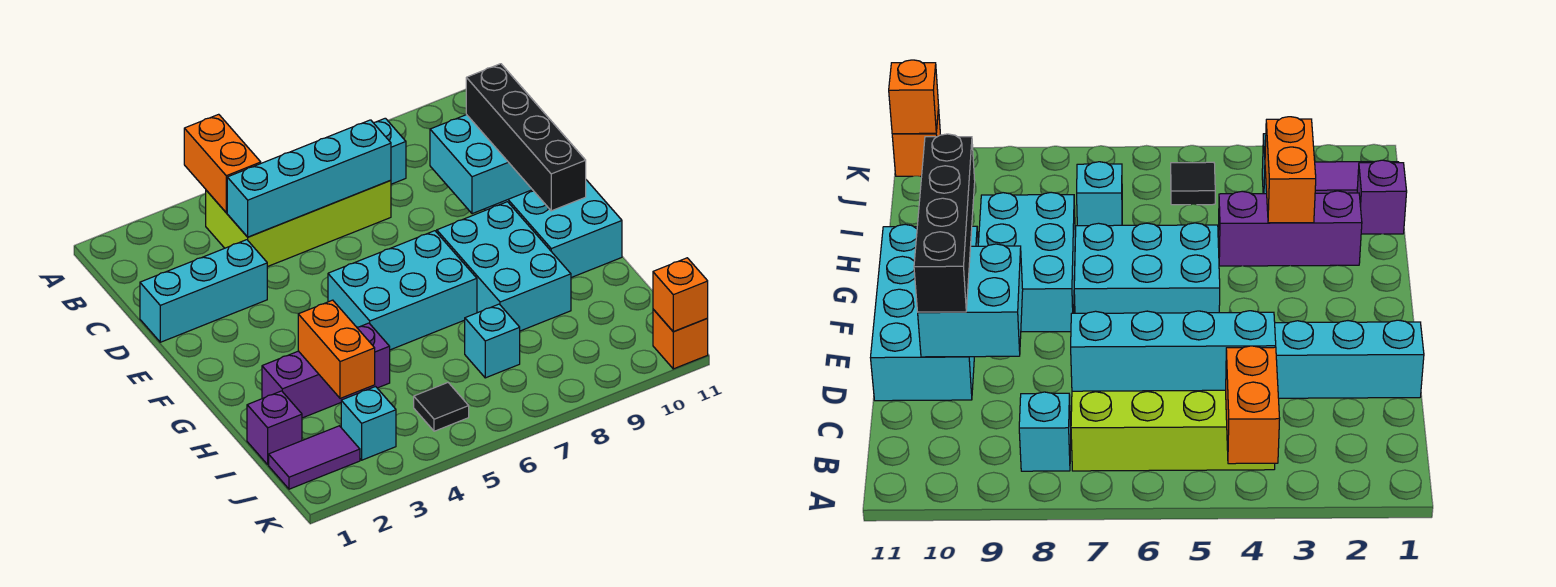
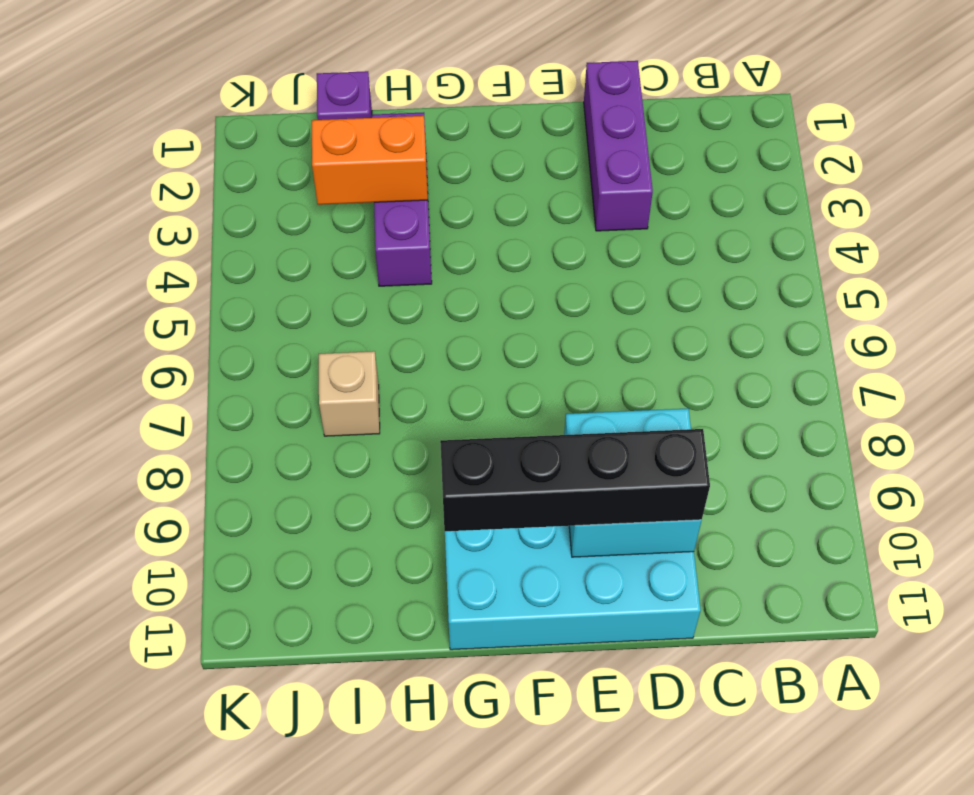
purple brick D1:D3 level 1 -> cyan brick D1:D3 level 1
tan brick I7 level 1 -> cyan brick I7 level 1
none -> lime brick B4:C7 level 1
none -> cyan brick B8 level 1
none -> cyan brick F5:G7 level 1

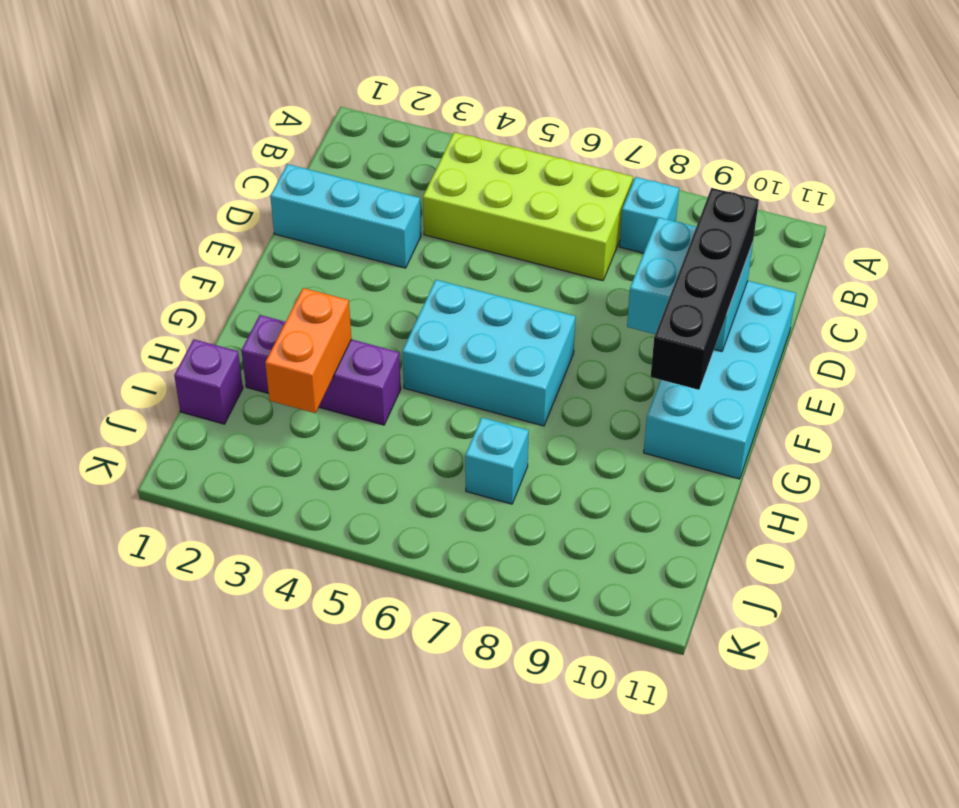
none -> cyan brick F8:H9 level 1
none -> purple tile J1:J2 level 1
none -> cyan brick J3 level 1

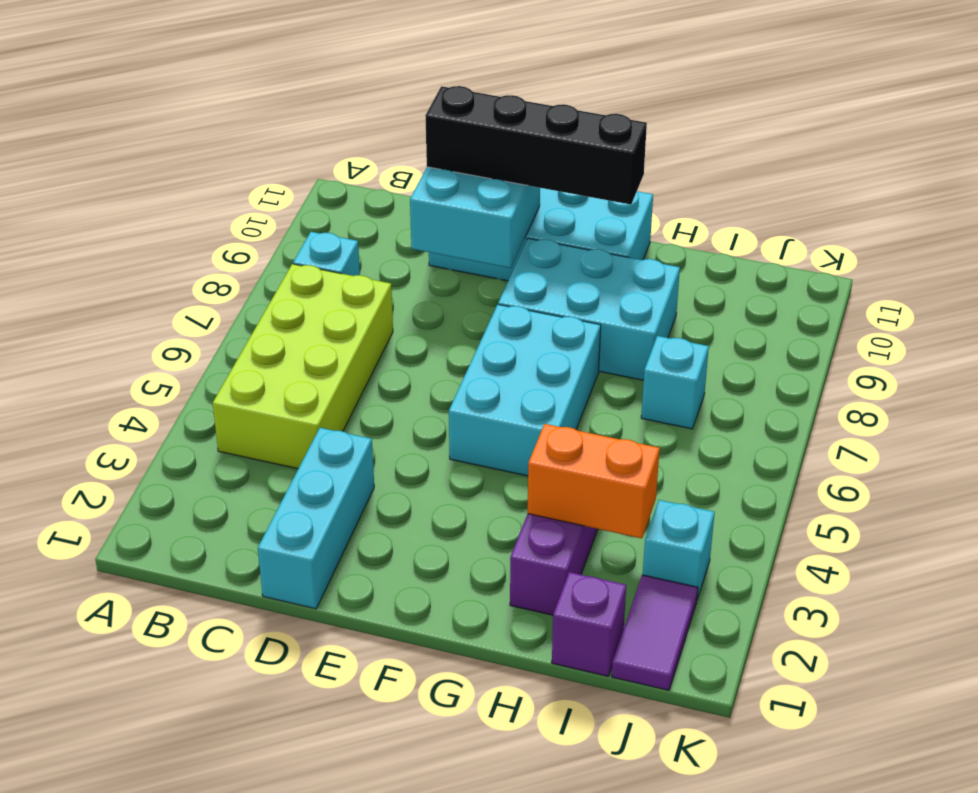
none -> black tile J5 level 1
none -> orange brick K11 level 1
none -> orange brick A4:B4 level 2

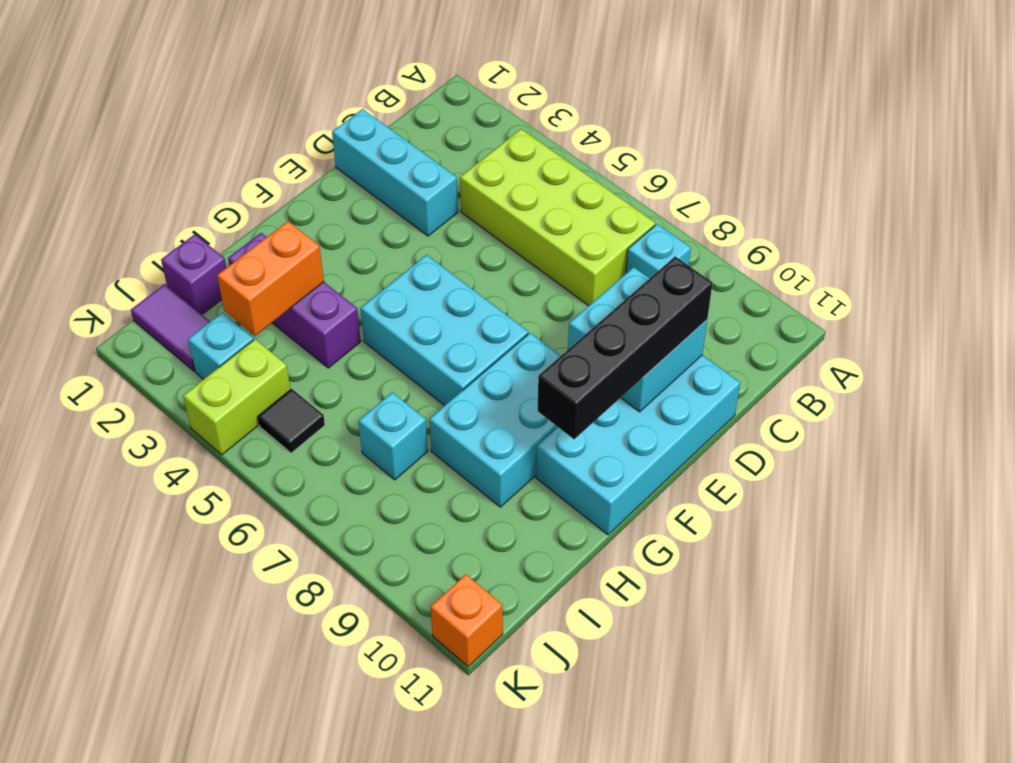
lime brick J4:K4 level 1 -> none
none -> orange brick A4:B4 level 2
none -> cyan brick C4:C7 level 2
none -> orange brick K11 level 2

